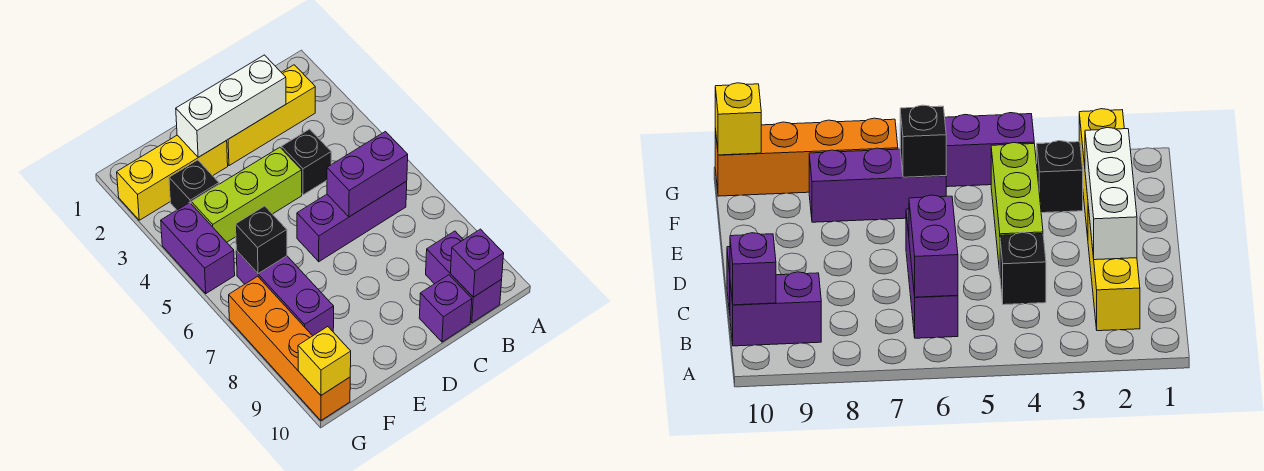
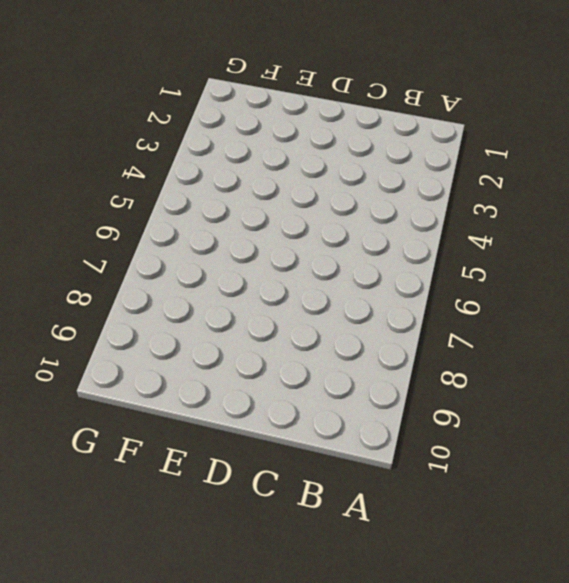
none -> yellow brick B2:D2 level 1
none -> purple brick B6:D6 level 1
none -> purple brick B9:B10 level 1

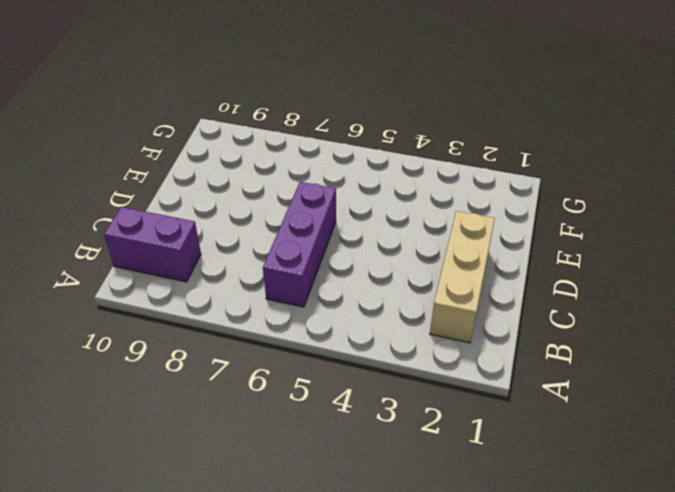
tan brick B2:D2 level 1 -> yellow brick B2:D2 level 1
none -> black brick C4 level 1
none -> purple brick C10 level 1
none -> lime brick D4:F4 level 1

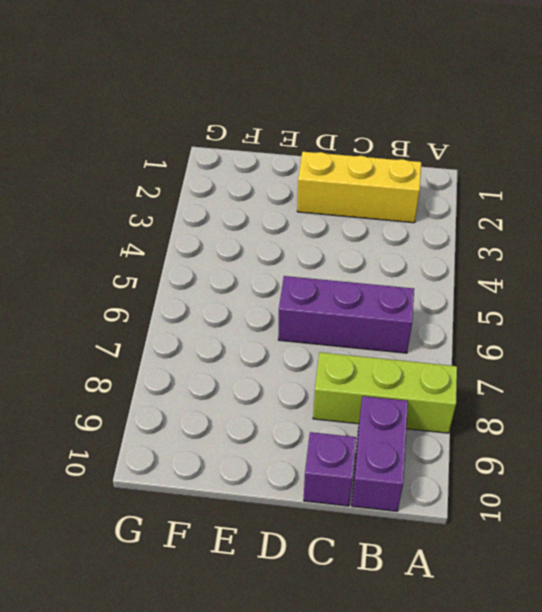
lime brick A8:C8 level 1 -> lime brick D4:F4 level 1
none -> black brick C4 level 1
none -> yellow brick E2:G2 level 1
none -> black brick F3 level 1

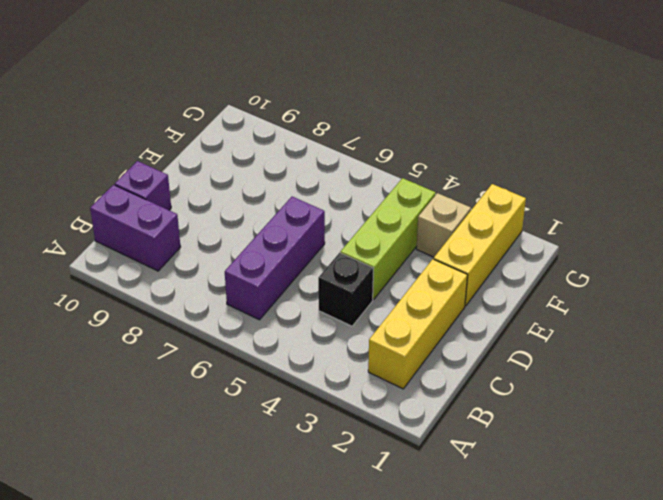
tan brick F3 level 1 -> black brick F3 level 1
none -> purple brick F6:F8 level 1
none -> purple brick G4:G5 level 1
none -> orange brick G7:G10 level 1

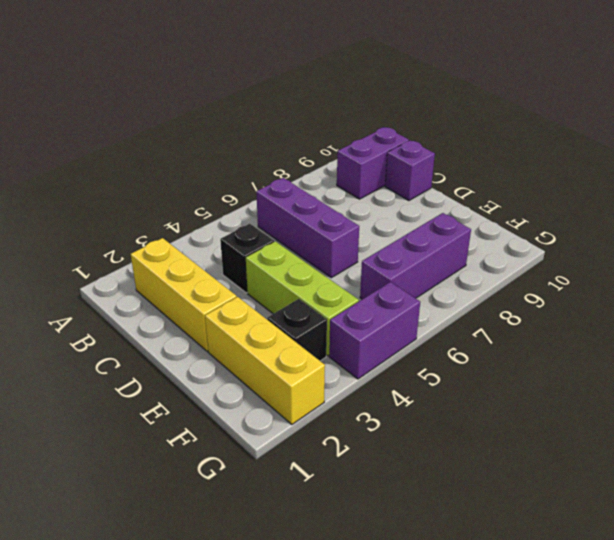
none -> orange brick G7:G10 level 1
none -> purple brick B6:C6 level 2
none -> purple brick B10 level 2

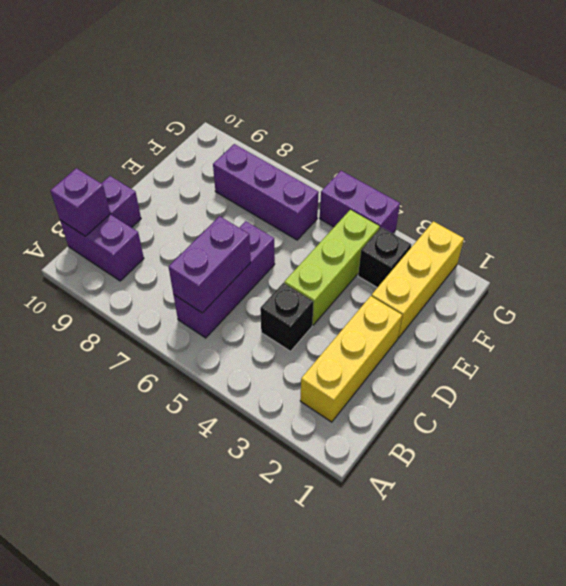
none -> orange brick G7:G10 level 1
none -> white brick C2:E2 level 2
none -> black brick F6 level 2

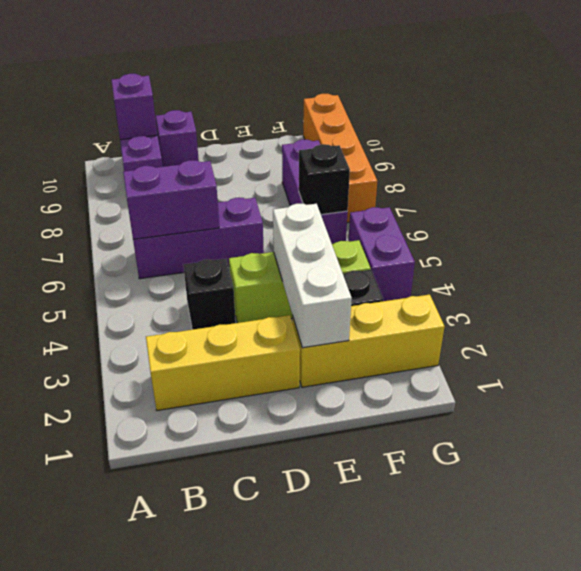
white brick E2:E4 level 2 -> white brick C2:E2 level 2
none -> yellow brick G10 level 2

